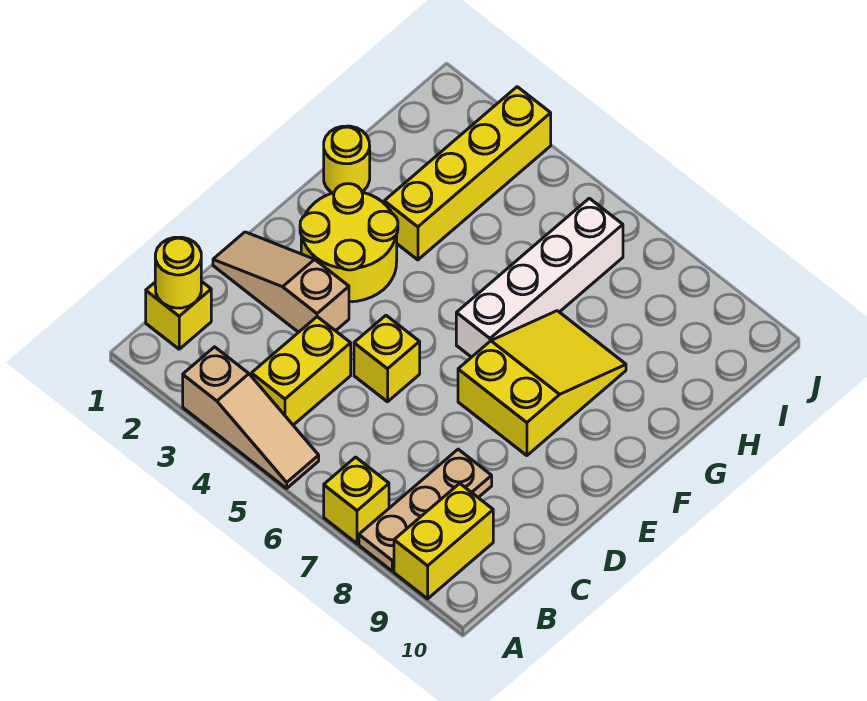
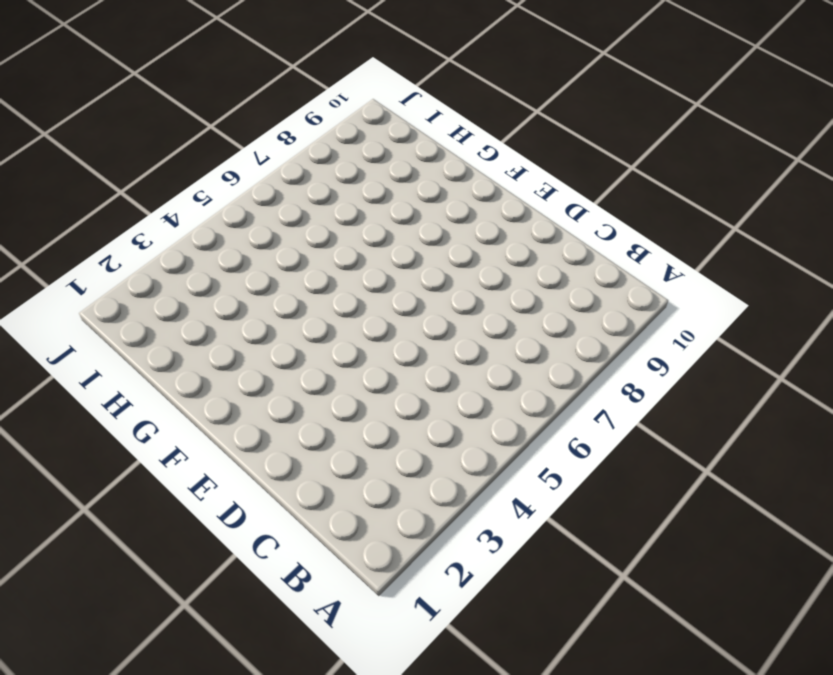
none -> tan slope A3:A5 level 1 top 3
none -> yellow brick A7 level 1
none -> tan plate A8:C8 level 1

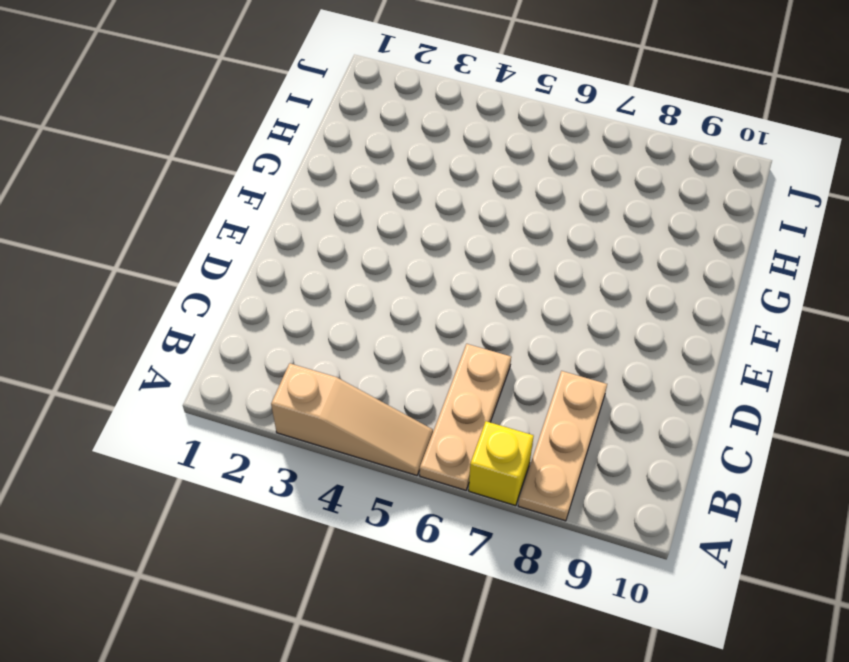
tan plate A6:C6 level 1 -> none
none -> yellow brick A9:B9 level 1
none -> yellow brick B1 level 1
none -> yellow brick B4:C4 level 1

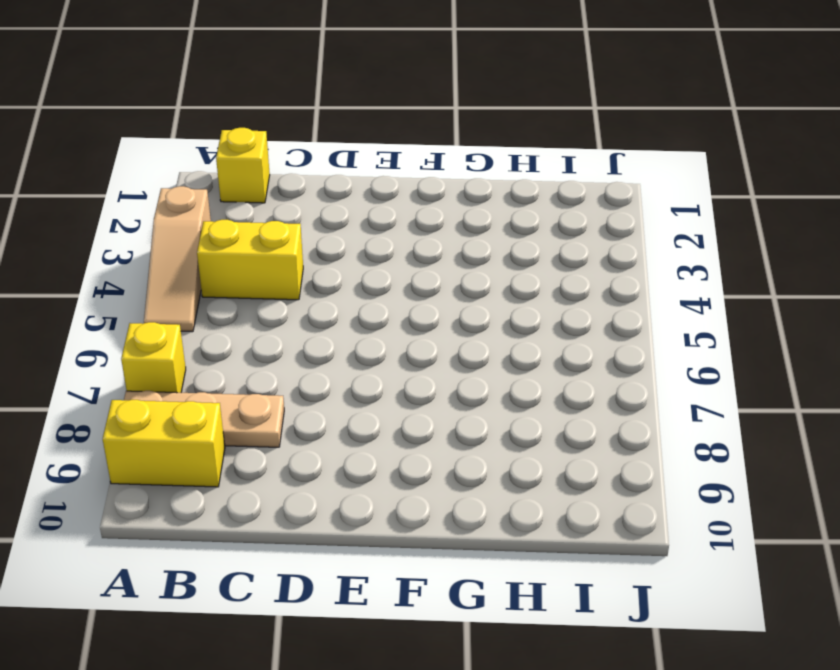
none -> tan slope D1:D3 level 1 top 3
none -> yellow brick D5 level 1
none -> yellow round brick E2:F3 level 1

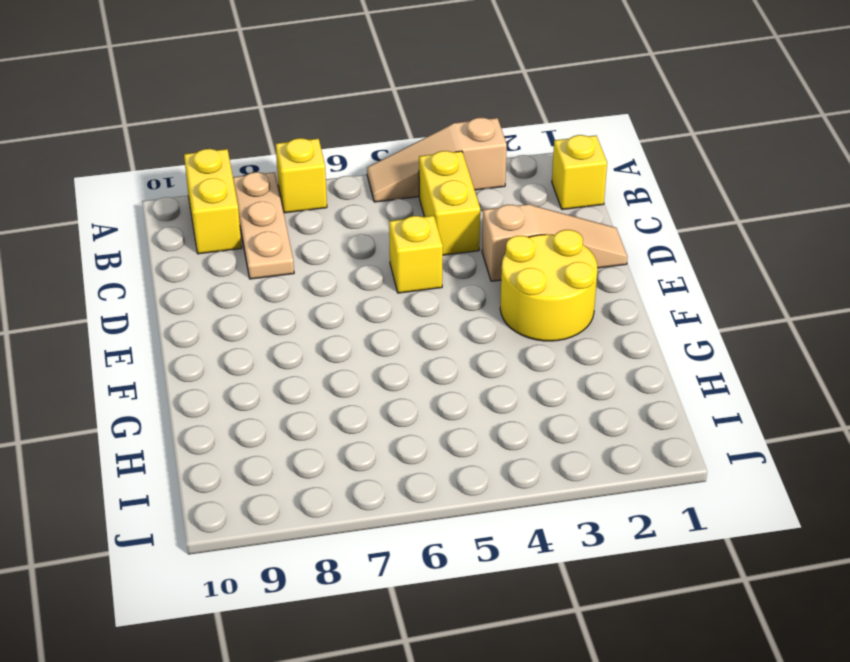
none -> yellow slope E7:G8 level 1 top E
none -> white brick F6:I6 level 1
none -> yellow round brick G1 level 1

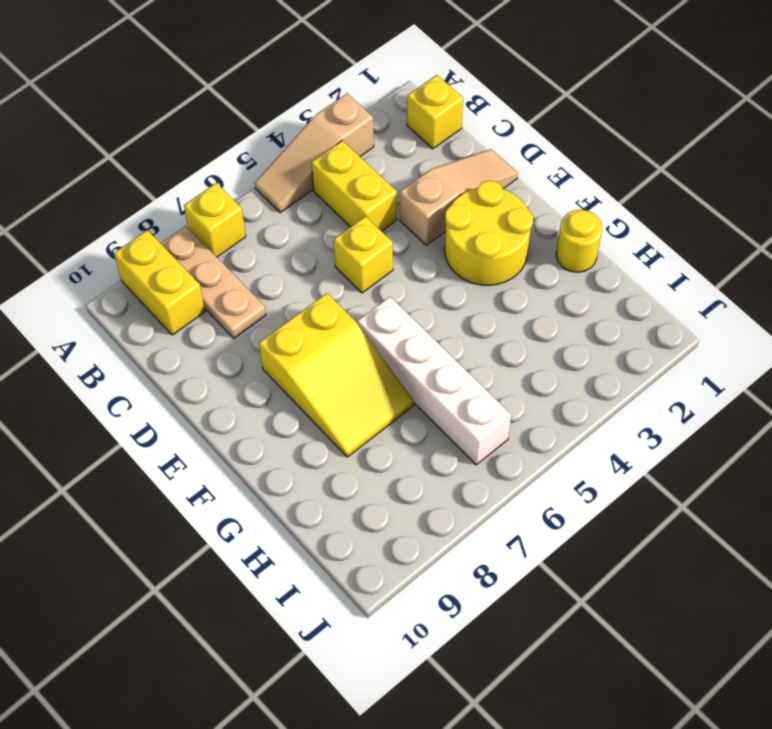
none -> yellow brick G3:J3 level 1
none -> yellow round brick B1 level 2

